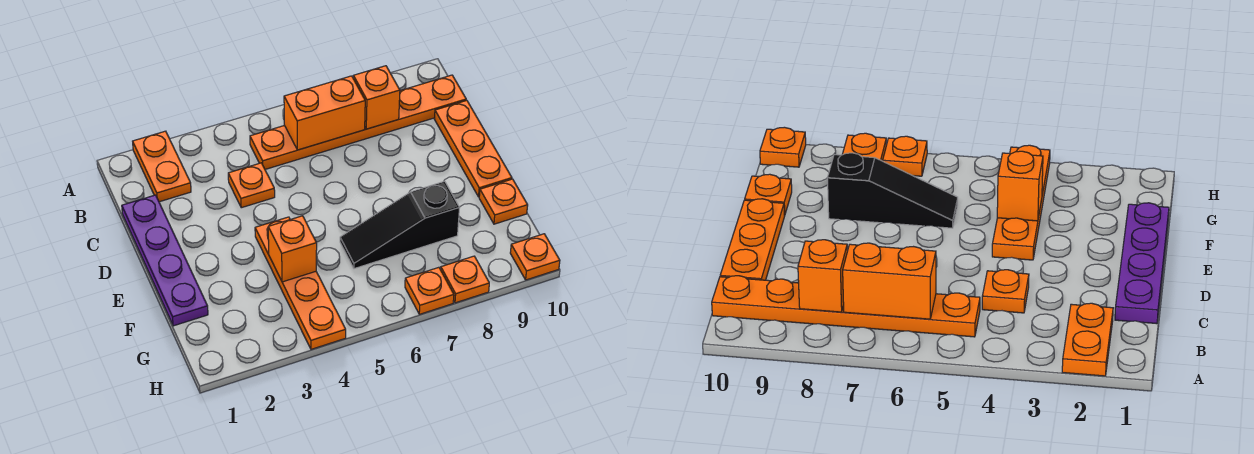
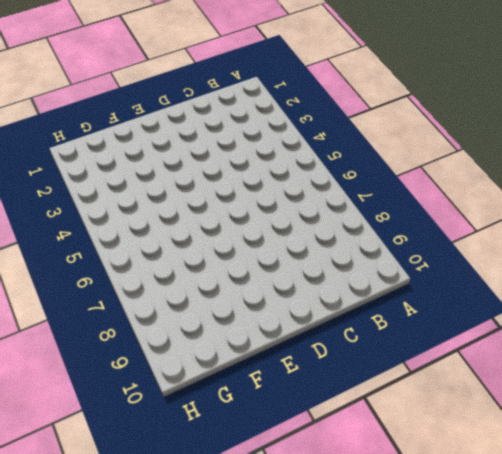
none -> orange plate A2:B2 level 1
none -> orange plate B5:B10 level 1
none -> purple plate C1:F1 level 1

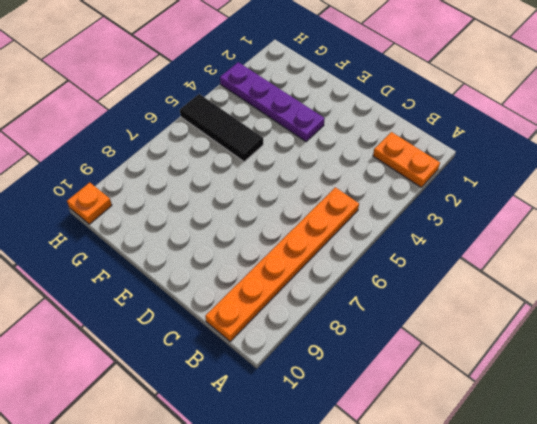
purple plate E3:H3 level 1 -> purple plate C1:F1 level 1
black tile F5:H5 level 1 -> none
none -> orange plate C4 level 1
none -> orange plate C10:E10 level 1
none -> orange plate E4:H4 level 1

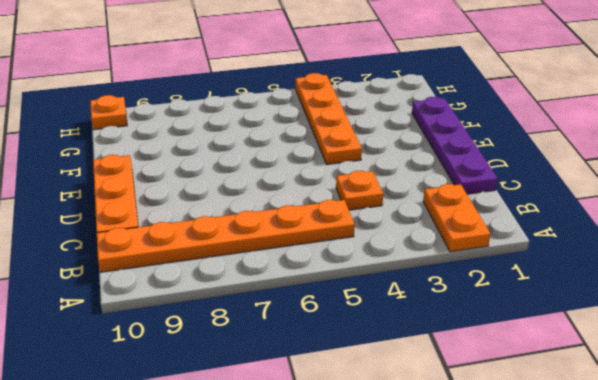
none -> black slope F6:F8 level 1 top 8
none -> orange plate F10 level 1
none -> orange plate H7 level 1

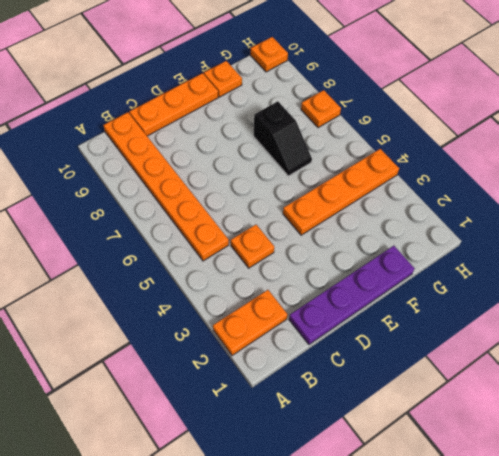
black slope F6:F7 level 1 top 7 -> black slope F6:F8 level 1 top 8
none -> orange plate H8 level 1
none -> orange brick B6:B7 level 2
none -> orange brick B8 level 2

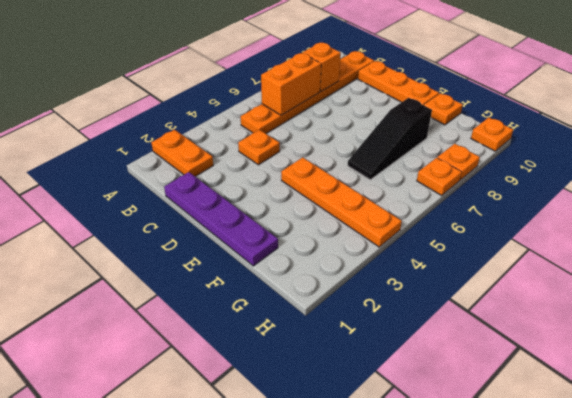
none -> orange brick F4 level 2

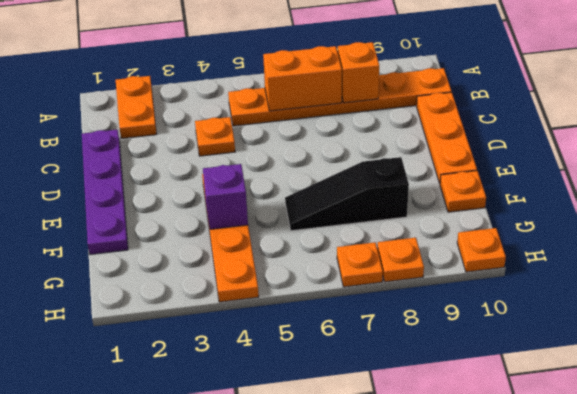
purple brick F4 level 2 -> orange brick F4 level 2

